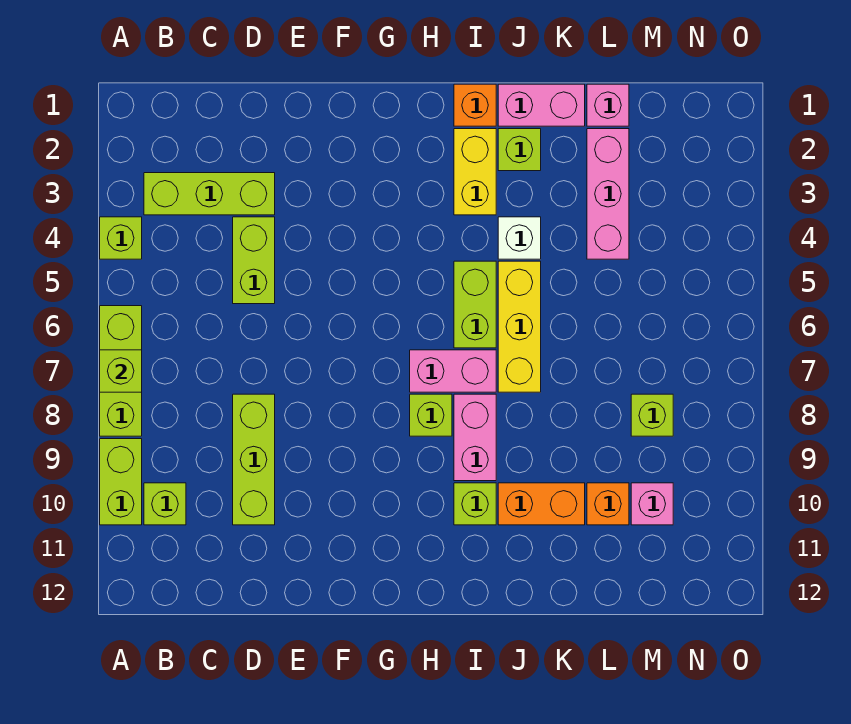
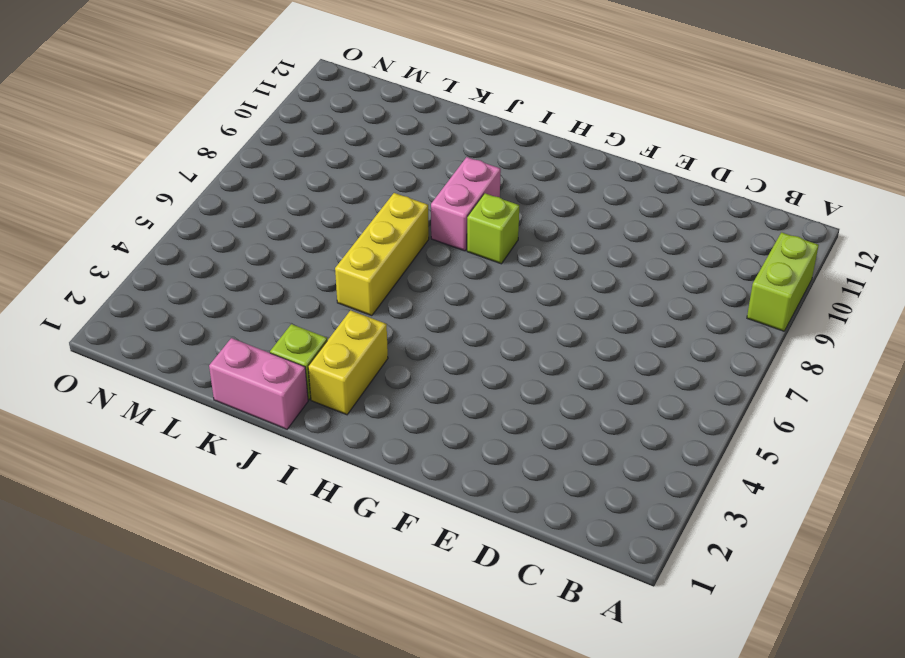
none -> lime brick A4 level 1
none -> lime brick A6:A8 level 1
none -> lime brick B3:D3 level 1

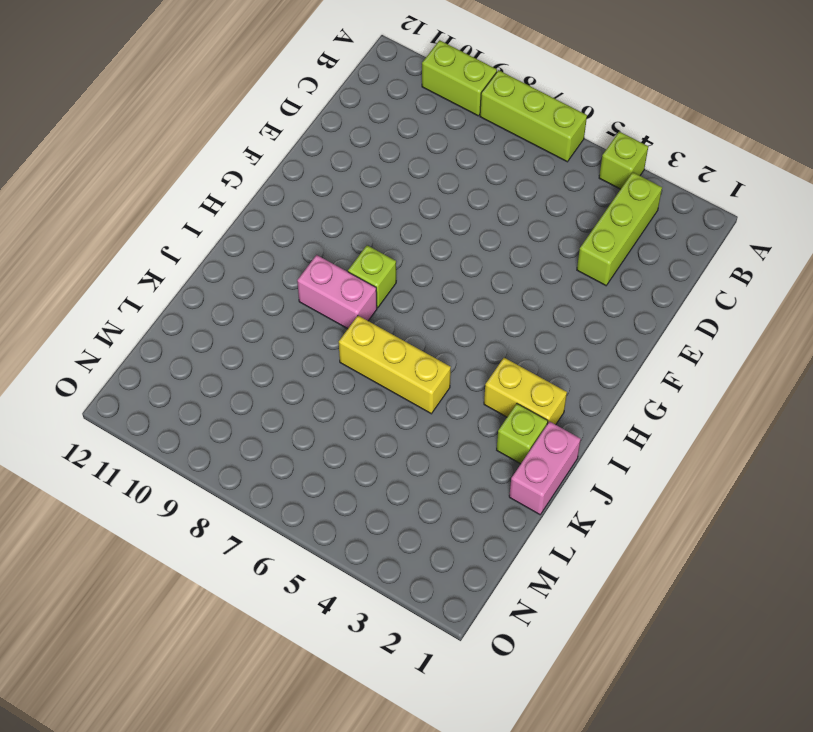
none -> lime brick B10 level 1
none -> lime brick D4:D5 level 1
none -> lime brick D8:D10 level 1

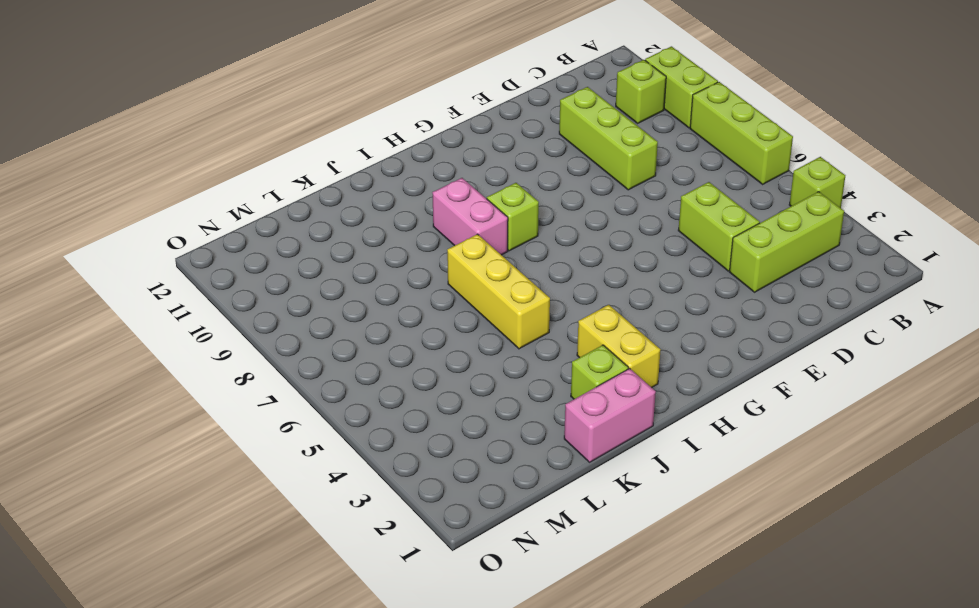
none -> pink brick H7:I7 level 1
none -> orange brick I1 level 1
none -> lime brick I5:I6 level 1

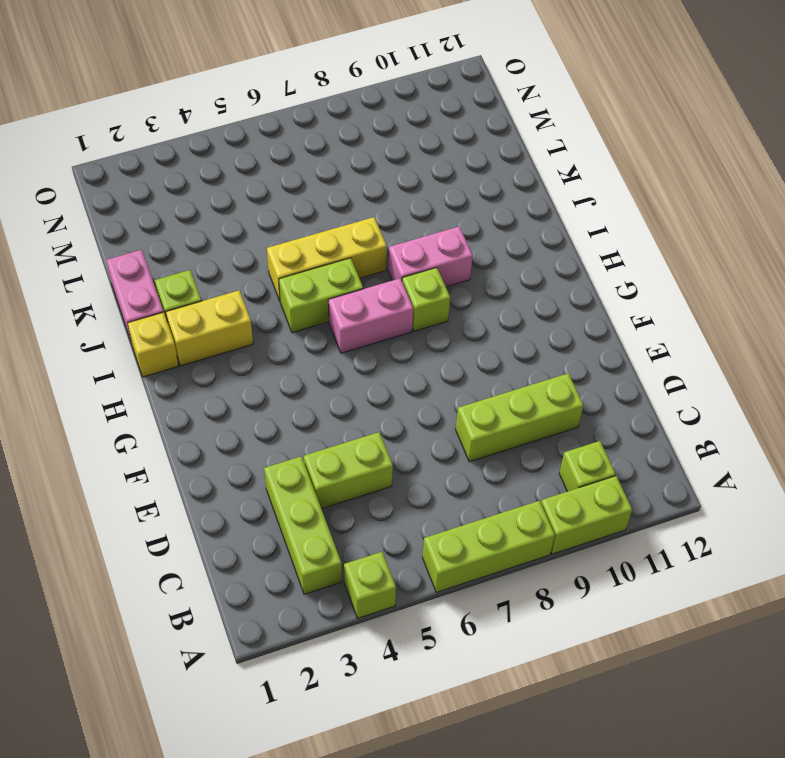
pink brick H6:H7 level 1 -> pink brick H7:I7 level 1
yellow brick I1 level 1 -> orange brick I1 level 1
none -> lime brick I10 level 1
none -> white brick J4 level 1
none -> orange brick J10:K10 level 1

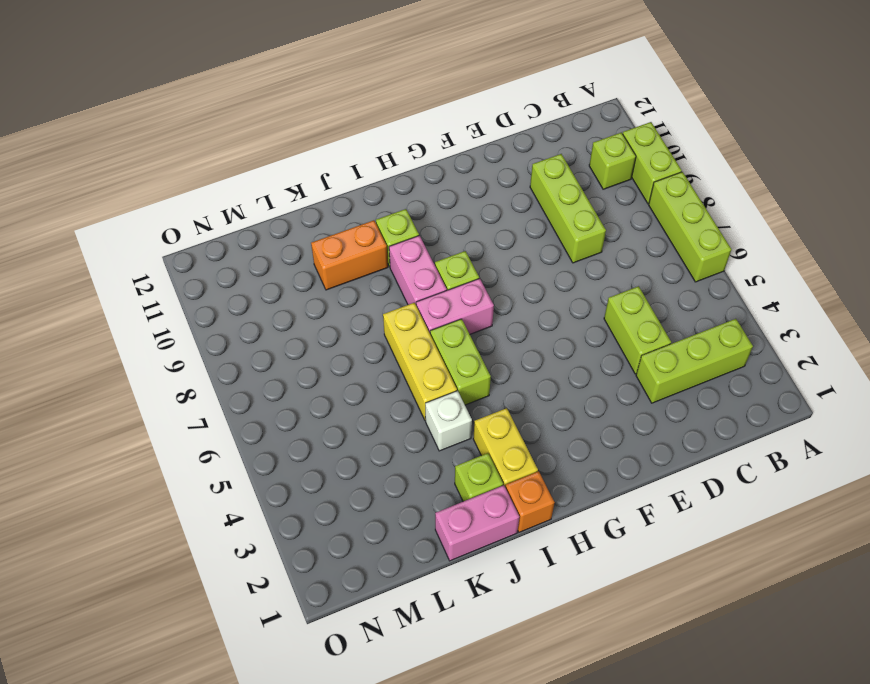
none -> lime brick A4 level 1
none -> pink brick L1 level 1
none -> pink brick L2:L4 level 1

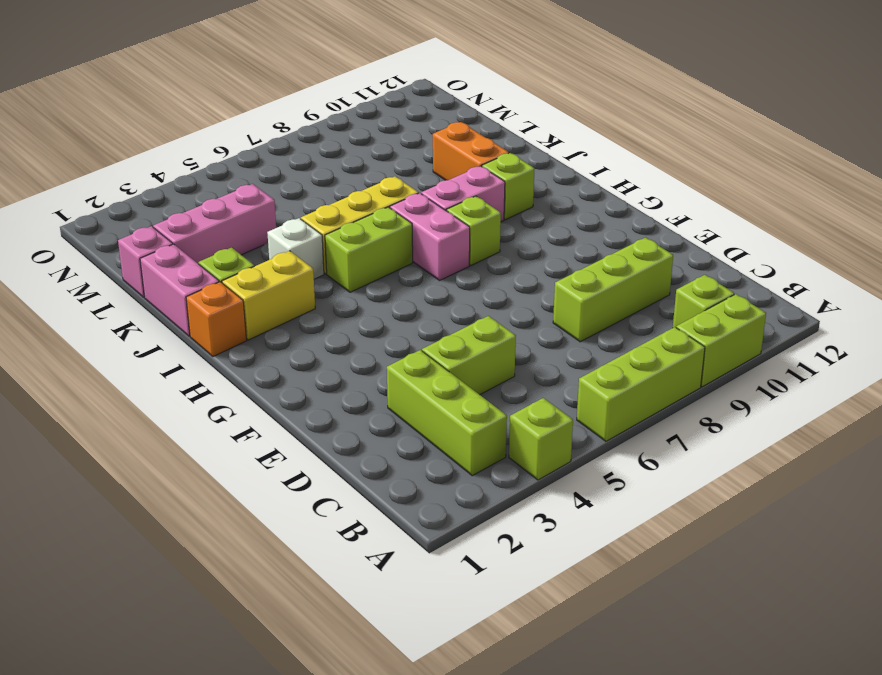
none -> orange brick L10 level 1
none -> lime brick M8 level 1
none -> pink brick M10 level 1

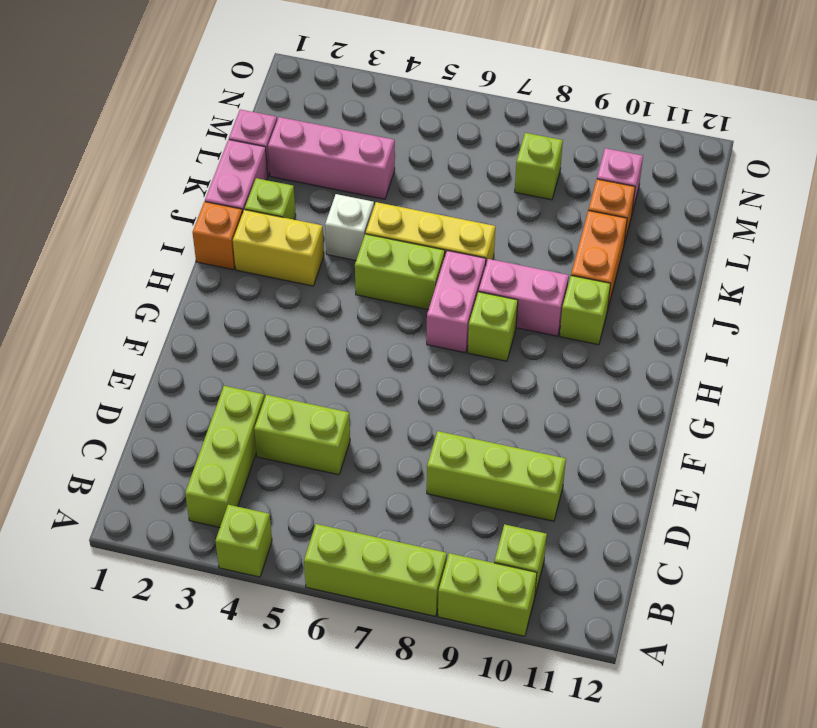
none -> lime brick A7 level 2

